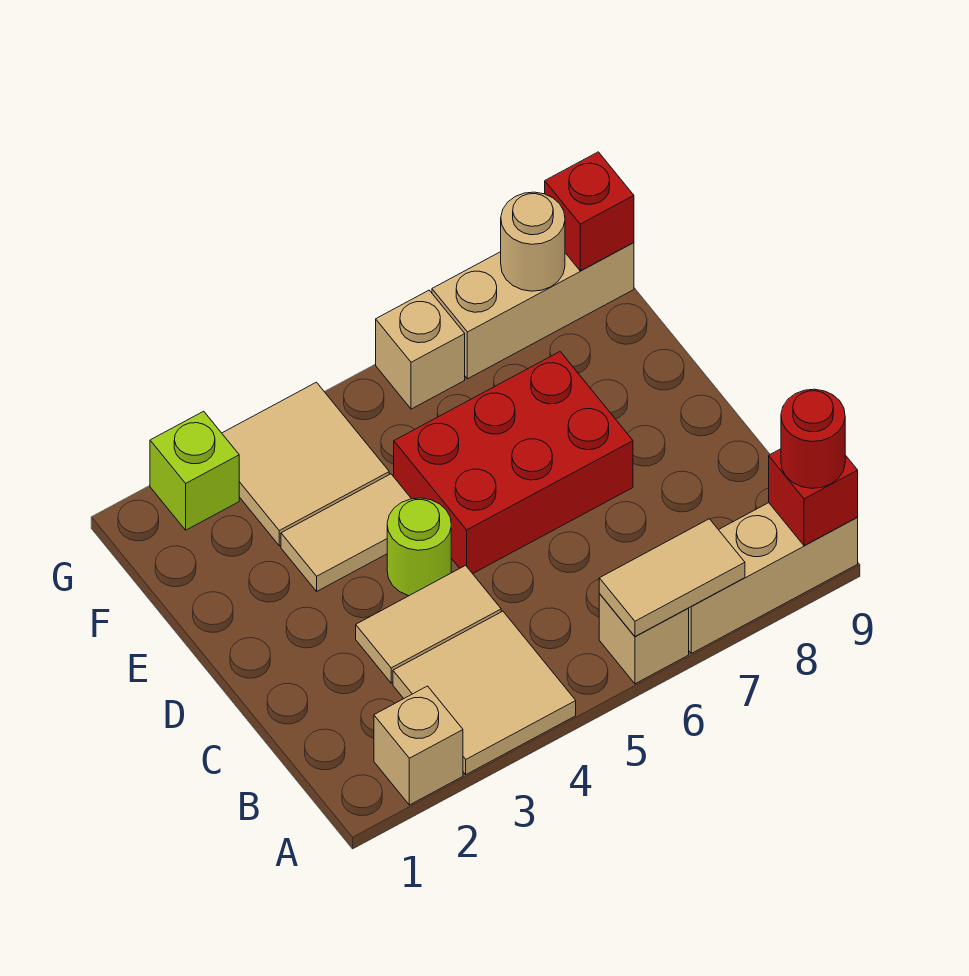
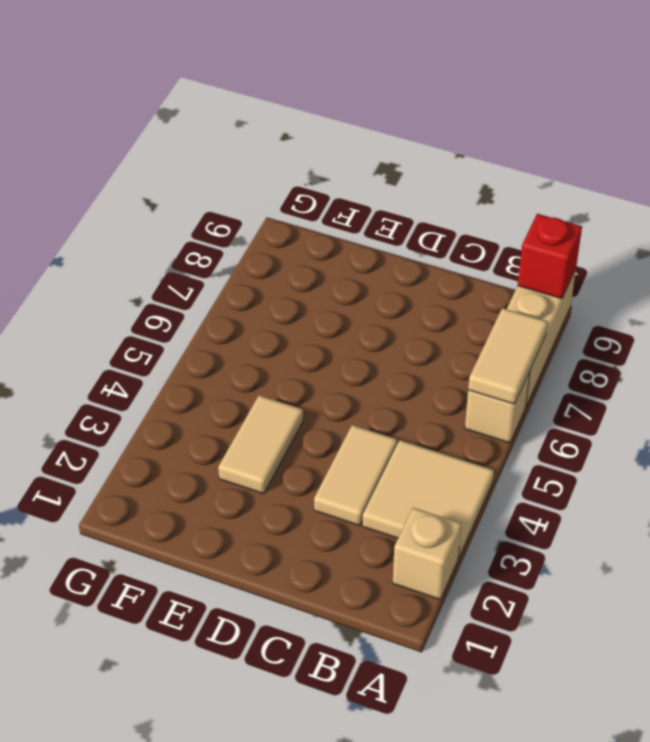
none -> lime round brick D4 level 1
none -> red brick D5:E7 level 1
none -> tan tile F3:G4 level 1

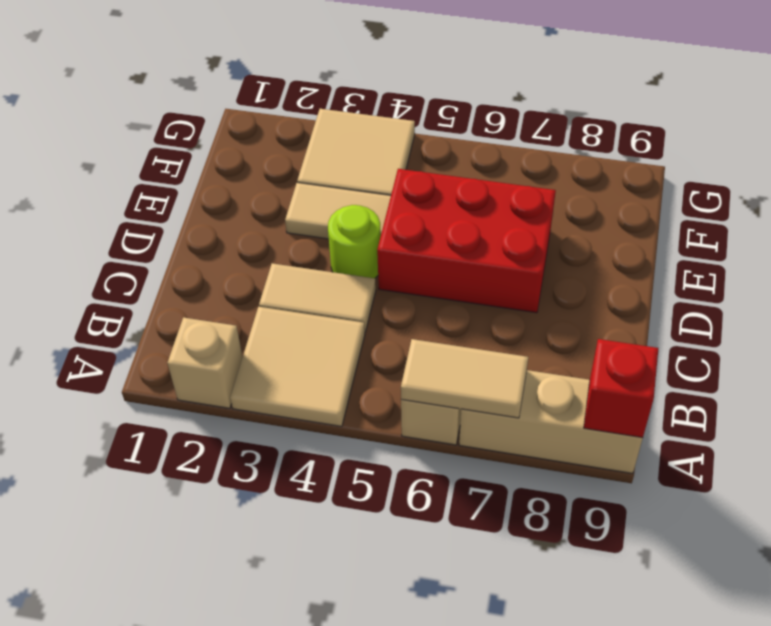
none -> lime brick G2 level 1
none -> tan brick G6 level 1
none -> tan brick G7:G9 level 1

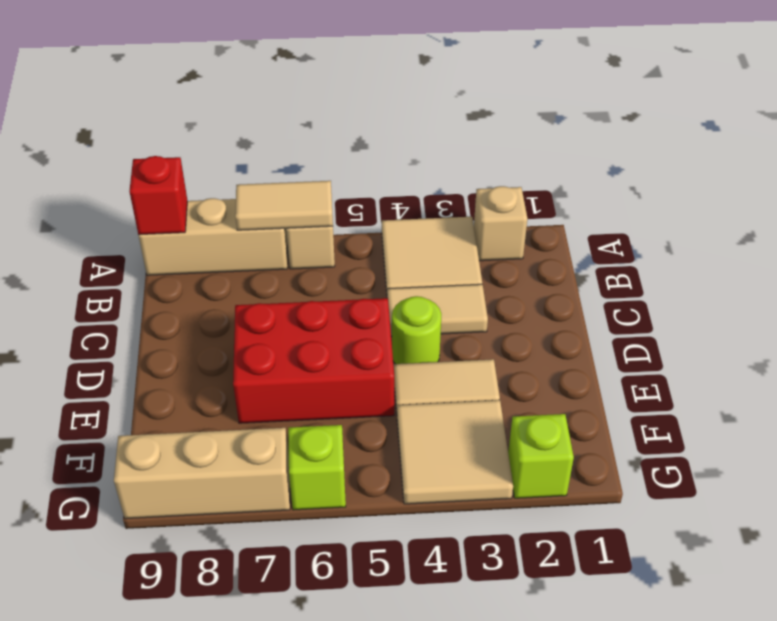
lime brick G6 level 1 -> tan brick G6 level 1
none -> tan round brick G8 level 2
none -> red brick G9 level 2
none -> red round brick A9 level 3

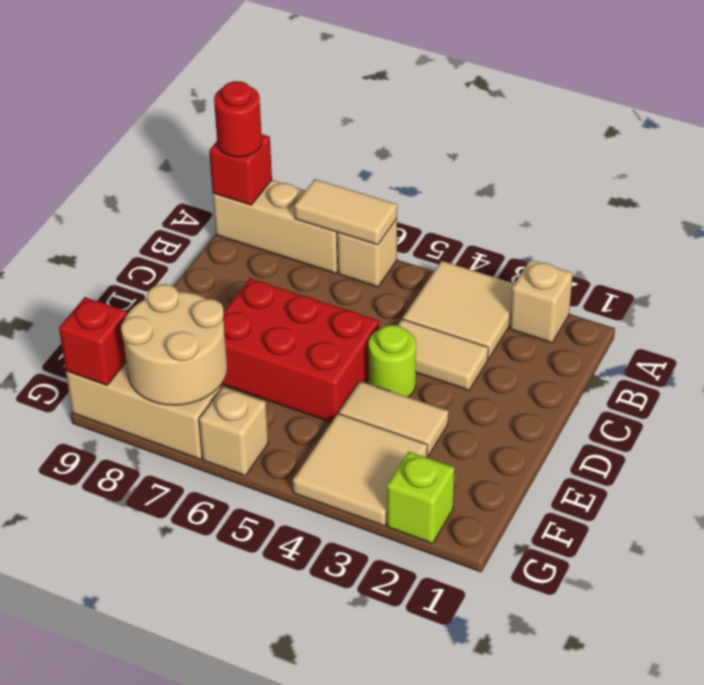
tan round brick F7:G8 level 2 -> tan round brick G8 level 2

